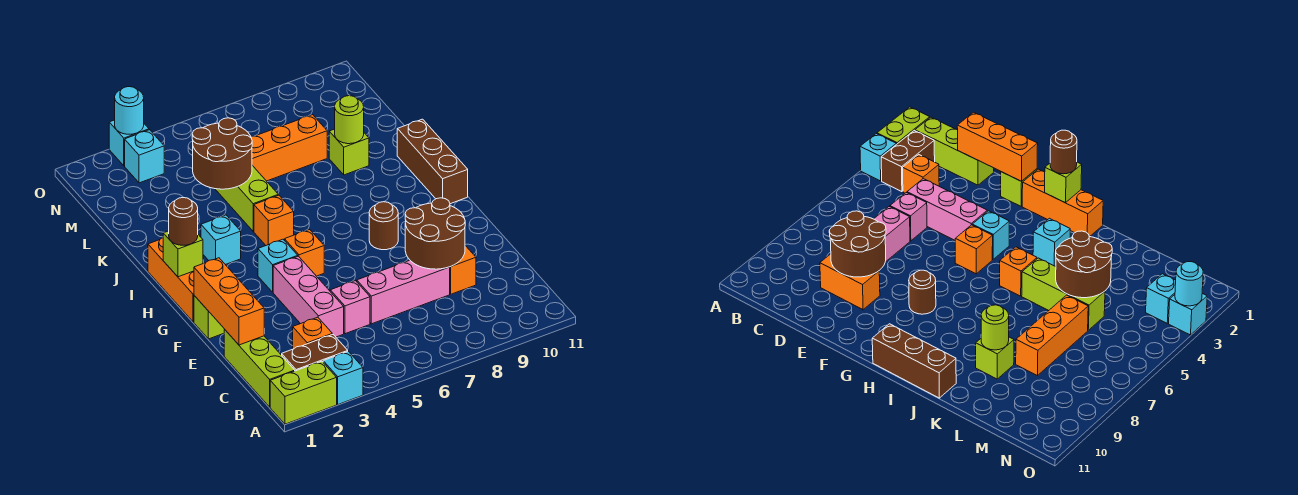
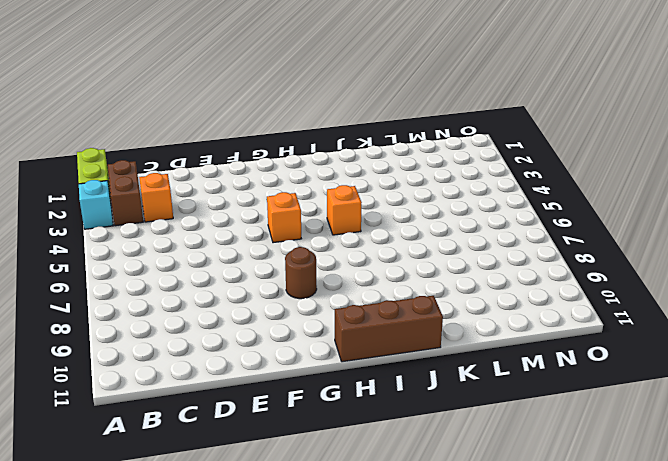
none -> lime brick B1:D1 level 1
none -> pink brick D4:F4 level 1
none -> pink brick D5 level 1

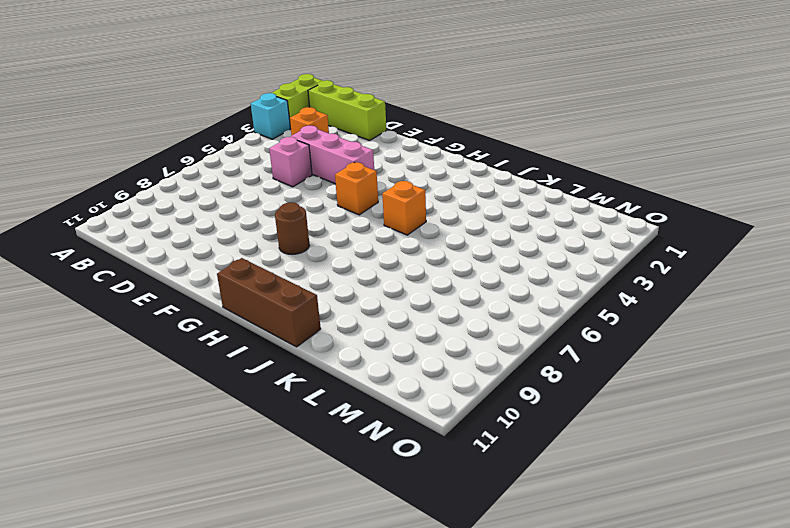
none -> brown brick B2:B3 level 1
none -> pink brick D6:D8 level 1
none -> orange brick D9:E9 level 1

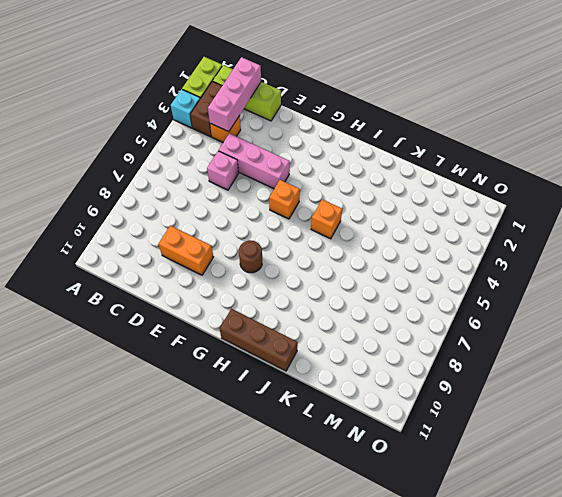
pink brick C1:C3 level 2 -> pink brick D6:D8 level 1
none -> lime brick F1 level 1
none -> orange brick G1:I1 level 1
none -> cyan brick G4 level 1

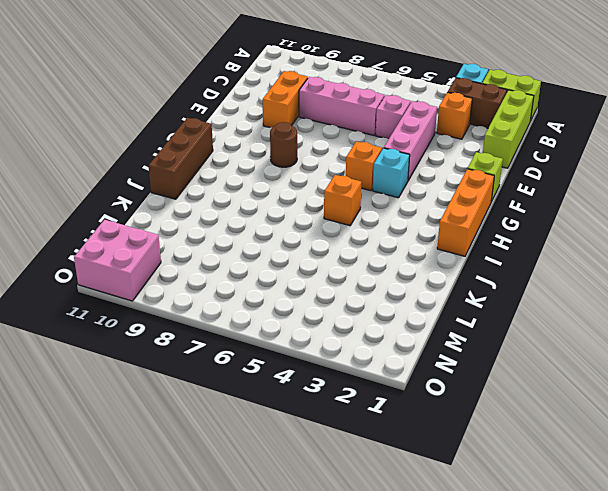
pink brick N10:O11 level 1 -> none
none -> cyan brick I3 level 1
none -> lime brick J5:L5 level 1
none -> lime brick K9 level 1

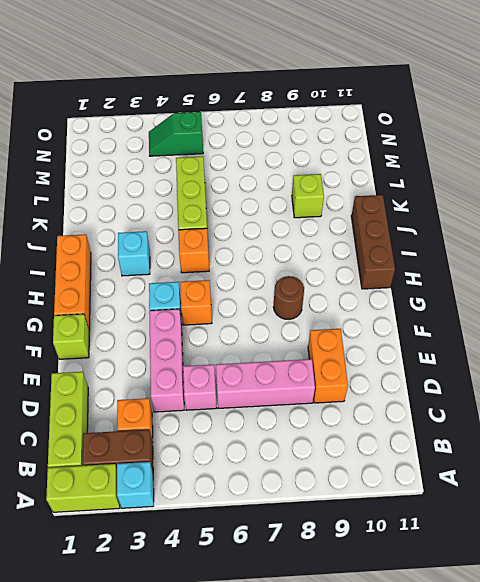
green slope N4:N5 level 1 top 5 -> none
none -> orange brick L6:L8 level 1
none -> cyan brick N3 level 1
none -> cyan brick O3 level 1

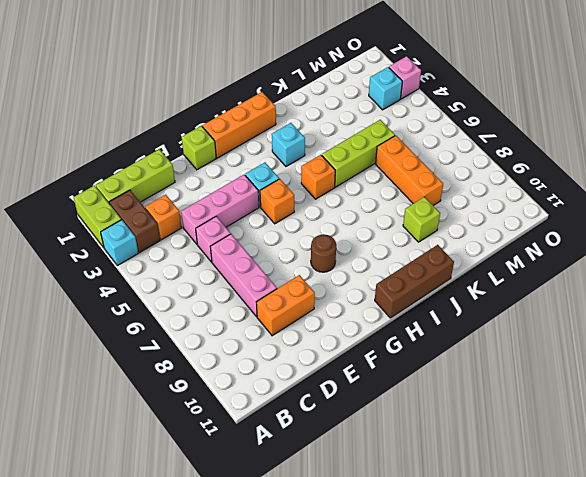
pink brick O3 level 1 -> cyan brick O3 level 1
none -> orange brick D1:F1 level 2
none -> brown round brick D8:E9 level 2
none -> lime brick H1 level 2

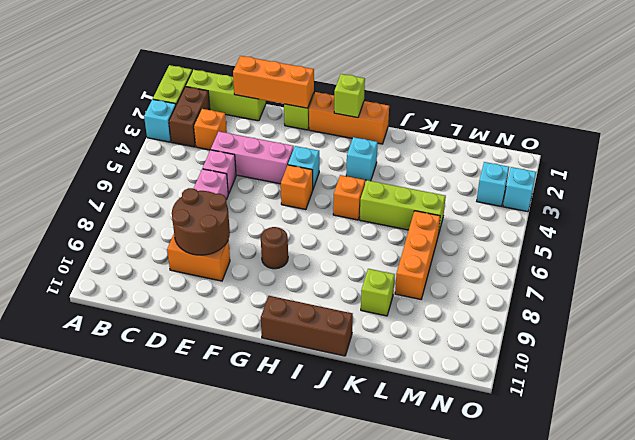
none -> brown round brick K4:L5 level 2
none -> lime round brick K9 level 2
none -> cyan round brick O3 level 2

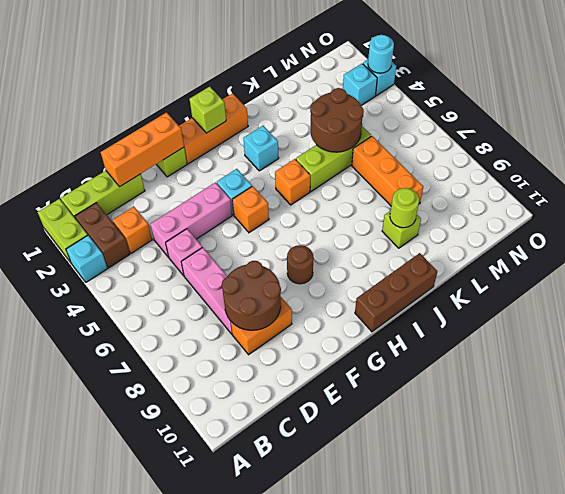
none -> brown round brick H1 level 3

